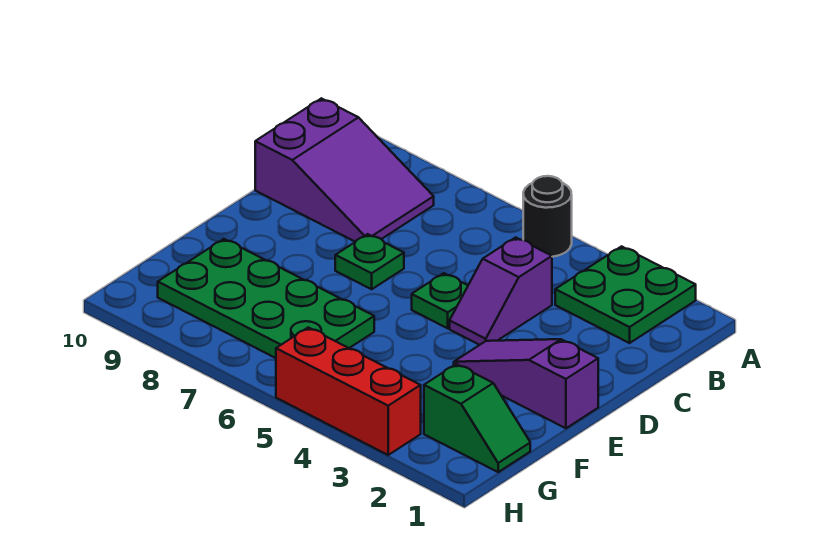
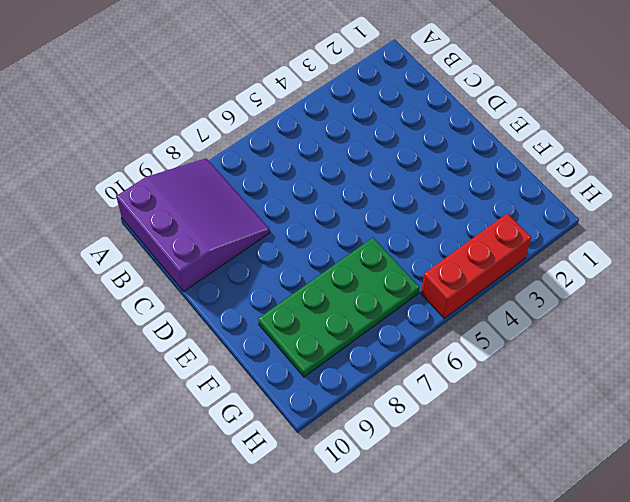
purple slope A8:C10 level 1 top 10 -> purple slope B8:C10 level 1 top 10
none -> green plate A2:B3 level 1
none -> black round brick A5 level 1

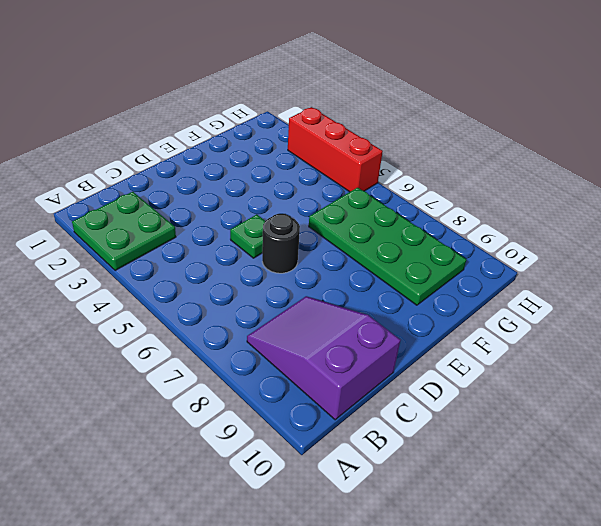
black round brick D6 level 1 -> black round brick A5 level 1
none -> purple slope C4:D4 level 1 top C
none -> green plate D7 level 1

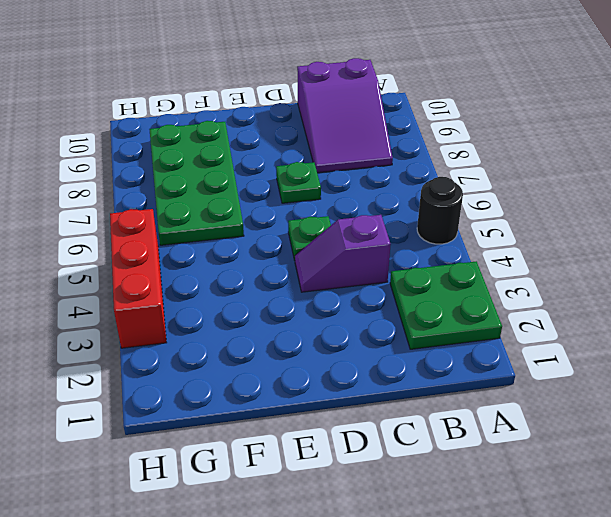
none -> purple slope E1:E3 level 1 top 1
none -> green slope G1:G2 level 1 top 2

